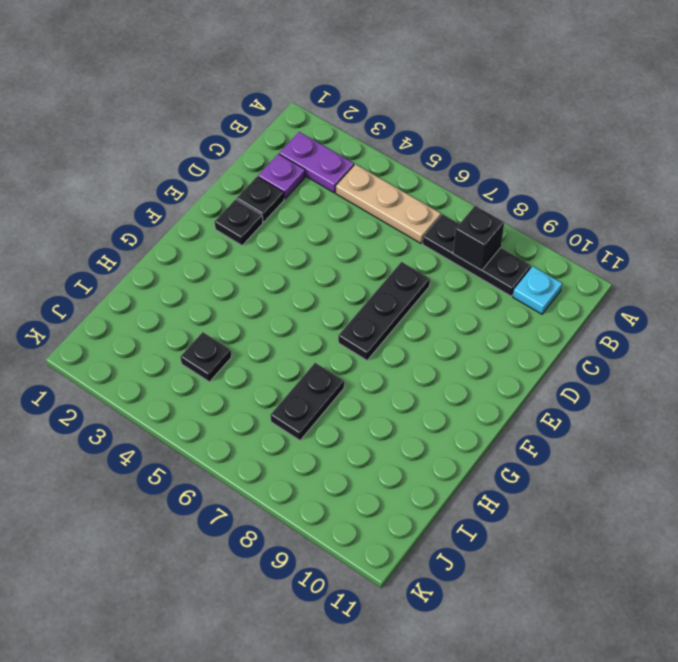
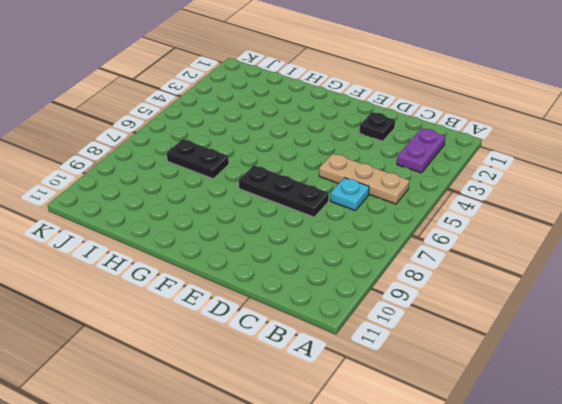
tan plate B5:D5 level 1 -> tan plate B4:B6 level 1
cyan plate C6 level 1 -> cyan plate B10 level 1
none -> black plate B7:B9 level 1
none -> purple plate C2 level 1

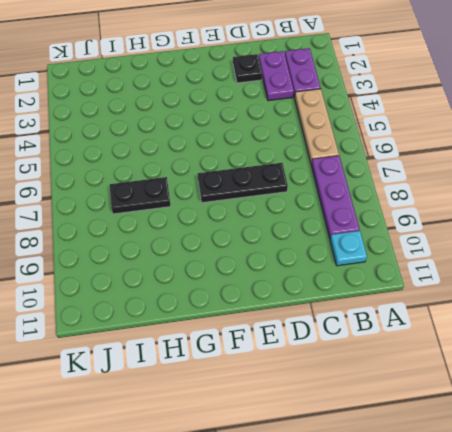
purple plate B7:B9 level 1 -> black plate B7:B9 level 1
purple plate C2:C3 level 1 -> purple plate C2 level 1
none -> black plate E2 level 1
none -> black plate I4 level 1

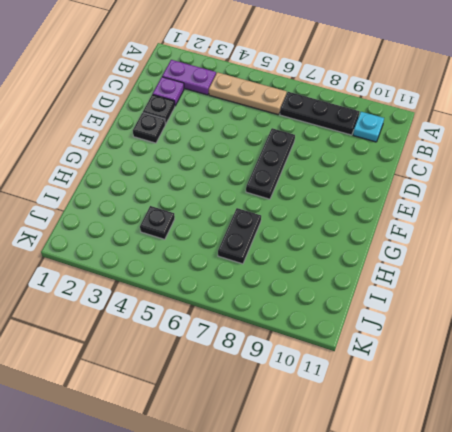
none -> black brick B8 level 2

